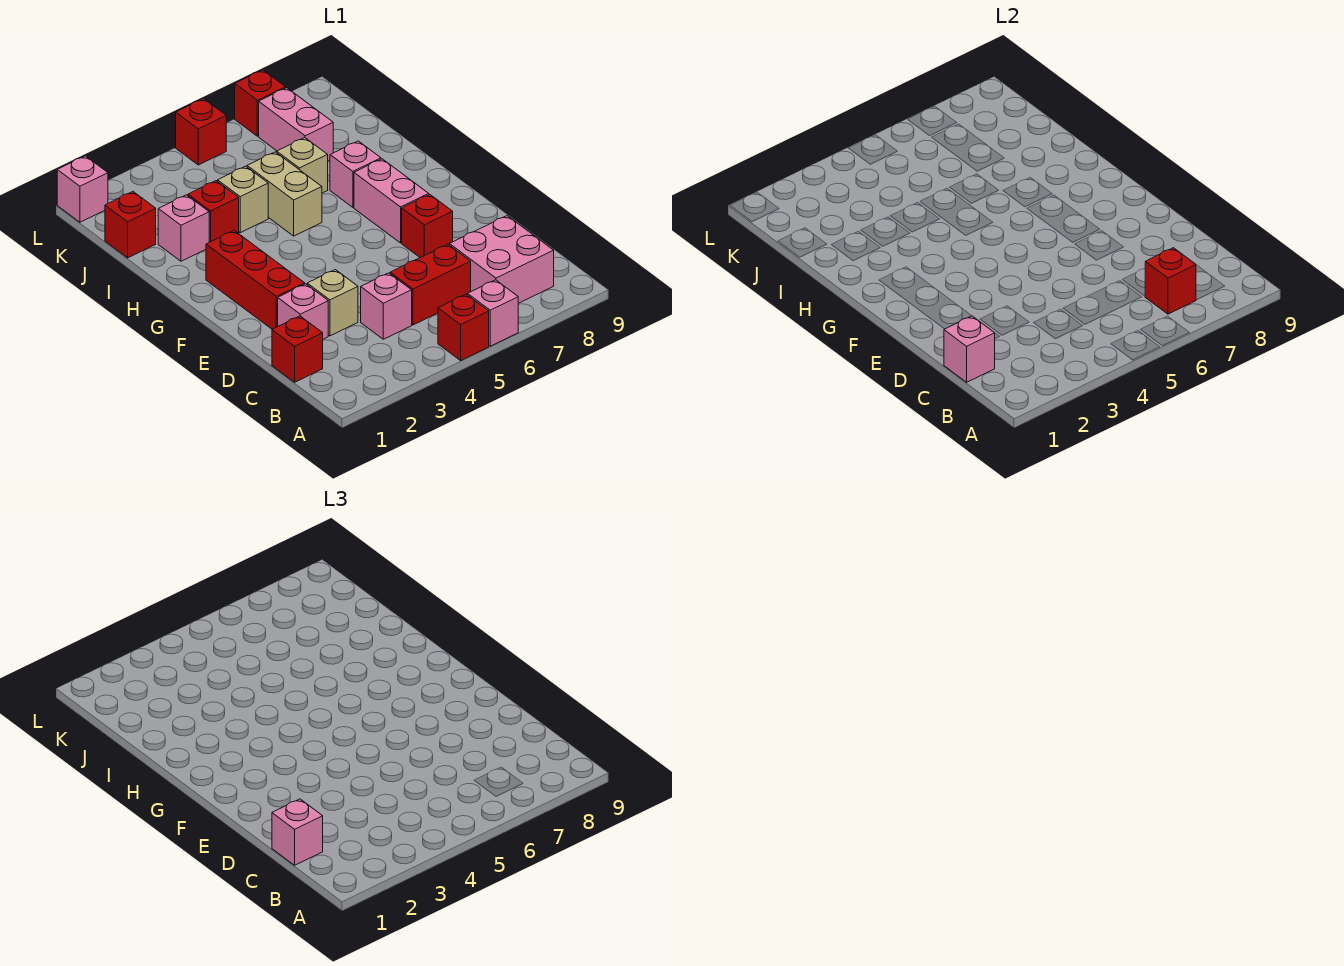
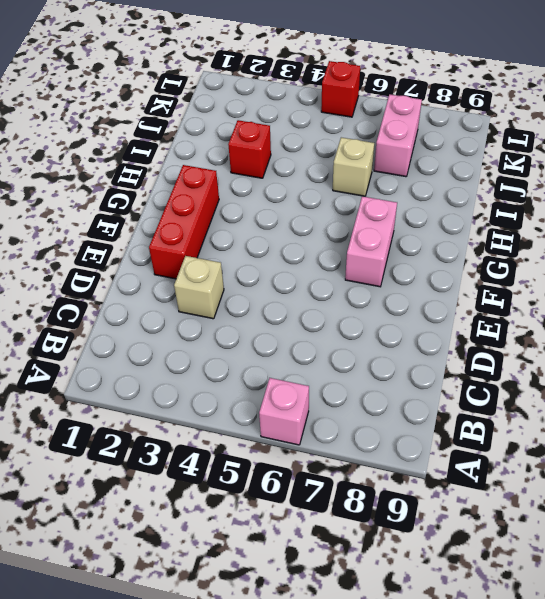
none -> red brick A5 level 1
none -> pink brick B7:C8 level 1
none -> red brick C1 level 1

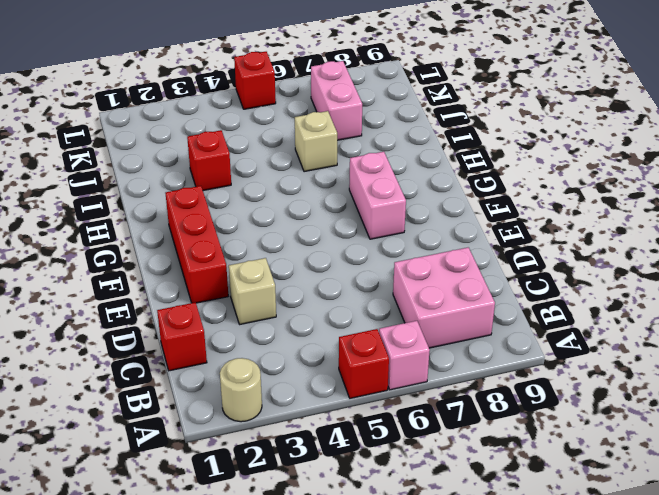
tan round brick A2 level 1 -> none
none -> pink brick C4 level 1
none -> red brick C5:C6 level 1
none -> pink brick D2 level 1

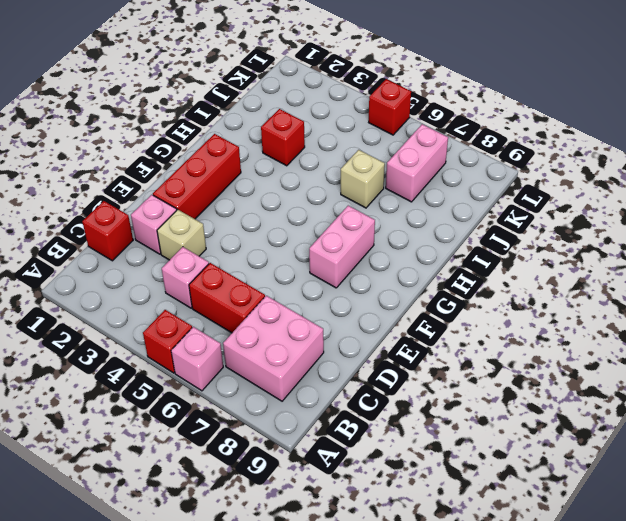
none -> red brick E7 level 1
none -> tan brick H5:I5 level 1
none -> pink brick H7 level 1

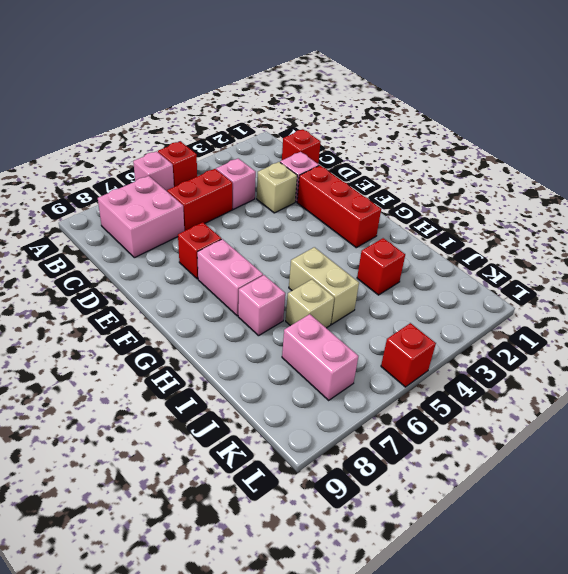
none -> pink brick I2 level 1
none -> tan brick I4 level 1
none -> red brick J1 level 1

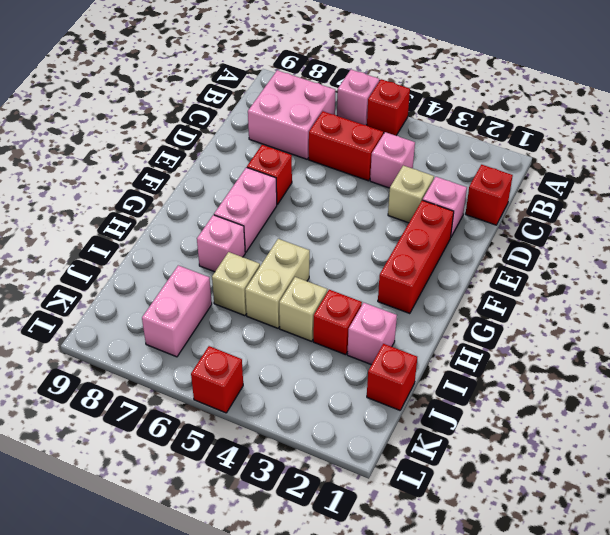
none -> pink brick L1 level 1
none -> red brick L7 level 1
none -> red brick B7 level 2

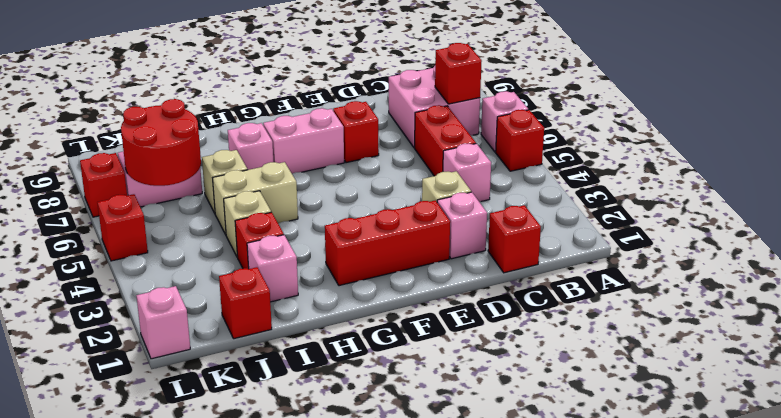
red round brick J6:K7 level 2 -> none
none -> pink brick C1 level 2
none -> pink brick C1 level 3

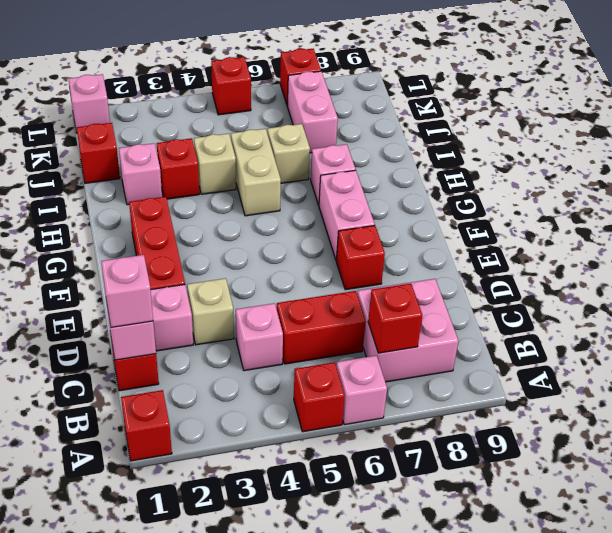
red brick A1 level 1 -> none

